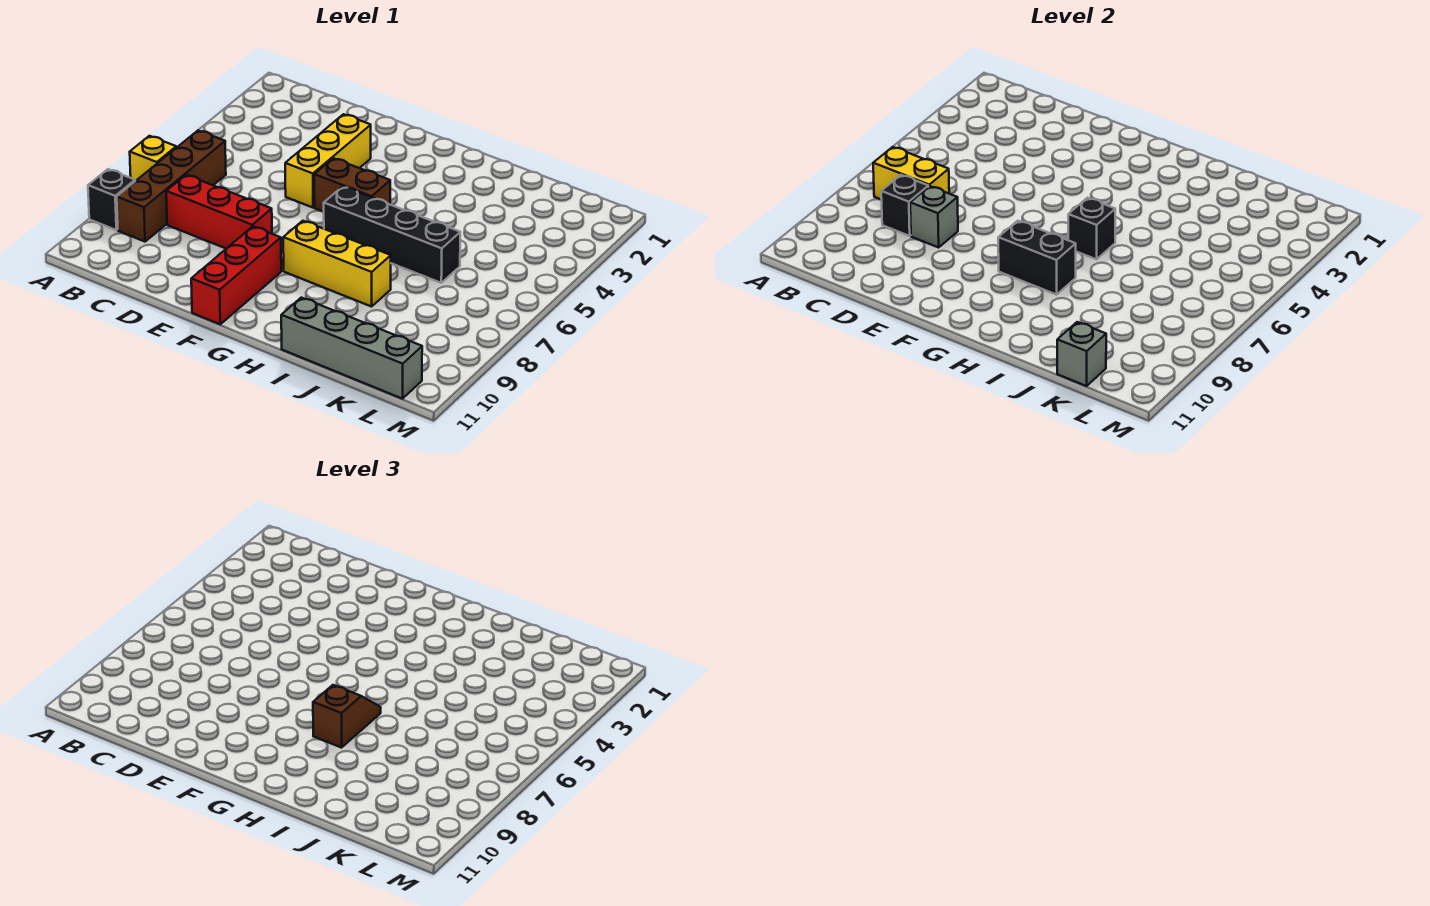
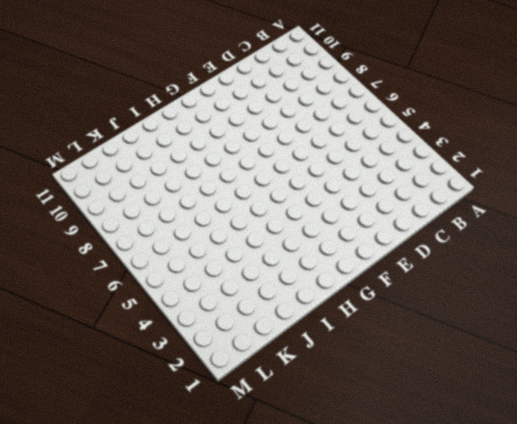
none -> yellow brick A7 level 1
none -> black brick A9 level 1
none -> brown brick B6:B9 level 1

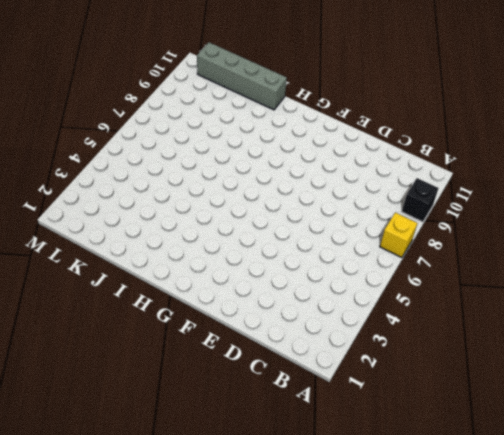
none -> brown brick B6:B9 level 1
none -> red brick C8:E8 level 1
none -> yellow brick E3:E5 level 1

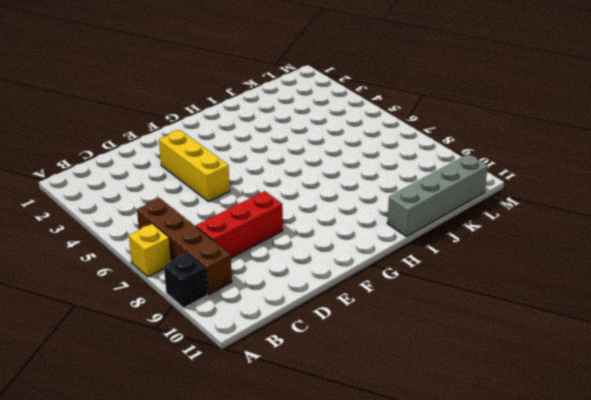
none -> brown brick F5:G5 level 1
none -> red brick F9:F11 level 1
none -> black brick G6:J6 level 1

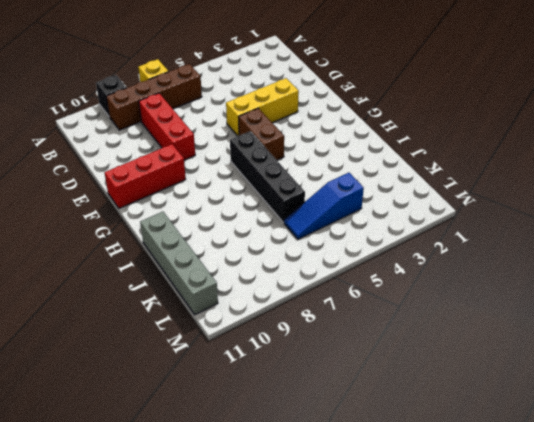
blue slope K4:K6 level 1 top 4 -> none
none -> yellow brick G8:I8 level 1
none -> yellow brick B7:C7 level 2
none -> black brick C8 level 2

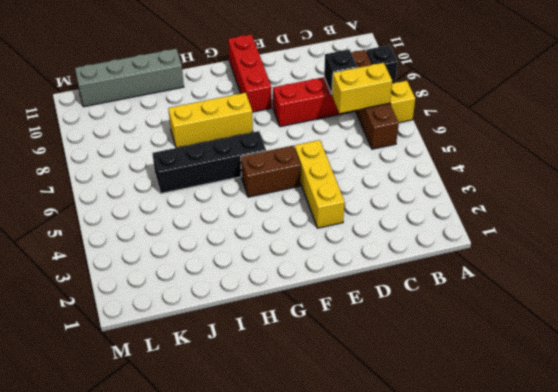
none -> grey brick D8 level 2
none -> black brick G8:H8 level 2
none -> black brick H6 level 2

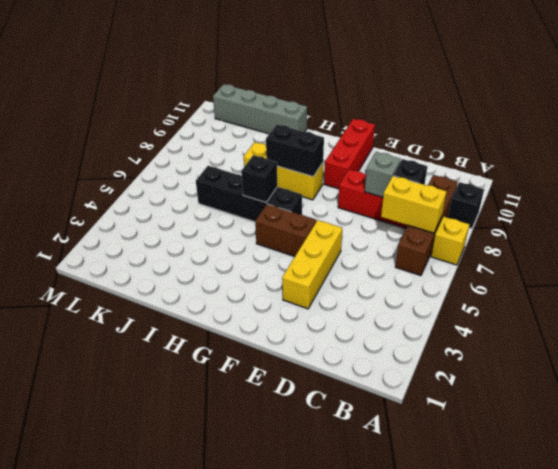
none -> grey brick K11 level 2
none -> brown slope H7:H8 level 3 top 8

